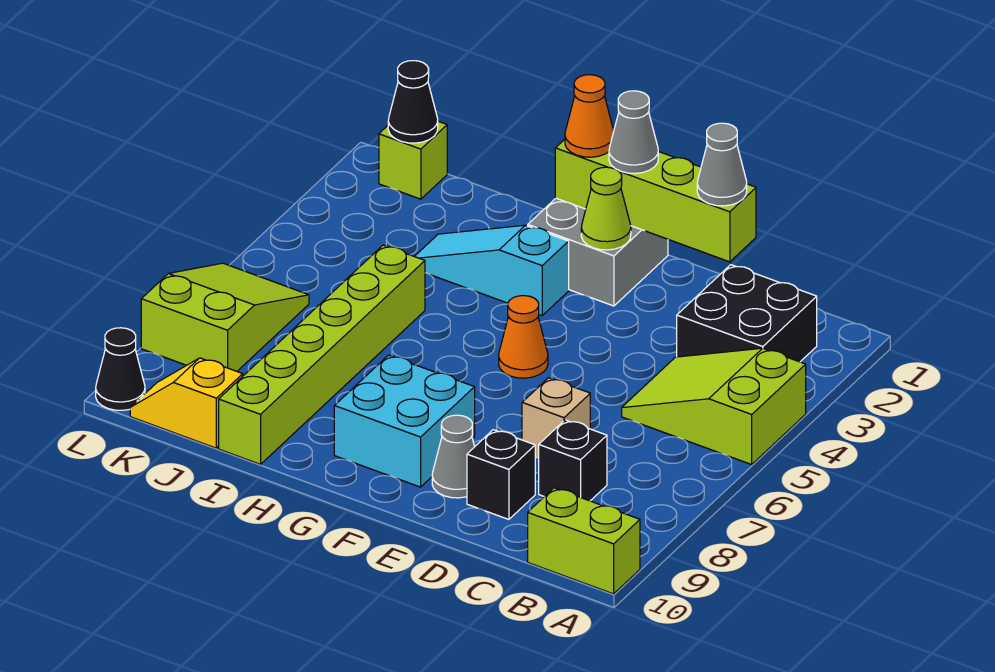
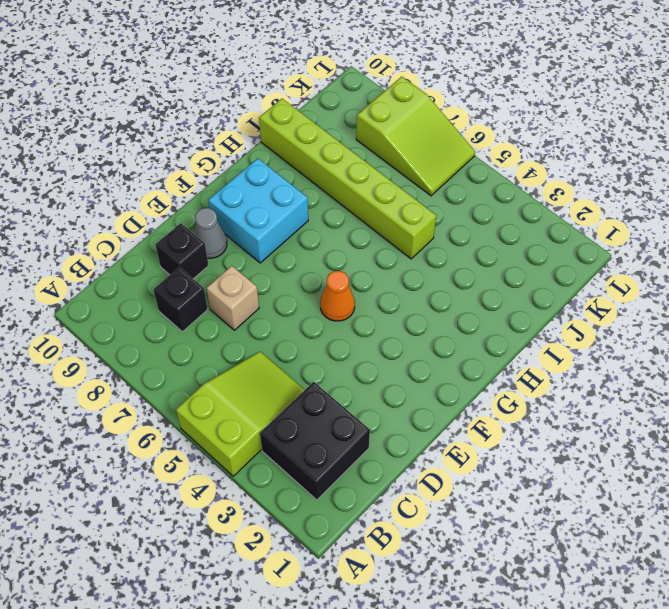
none -> lime brick A10:B10 level 1
none -> grey brick F1:G2 level 1
none -> cyan slope G3:I3 level 1 top G

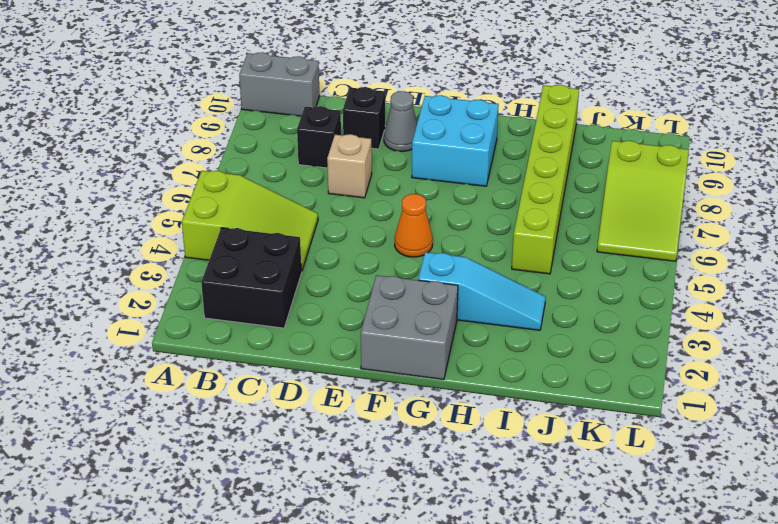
grey brick A10:B10 level 1 -> lime brick A10:B10 level 1
none -> yellow slope J10:K10 level 1 top J
none -> lime brick K1 level 1
none -> black cone L10 level 1

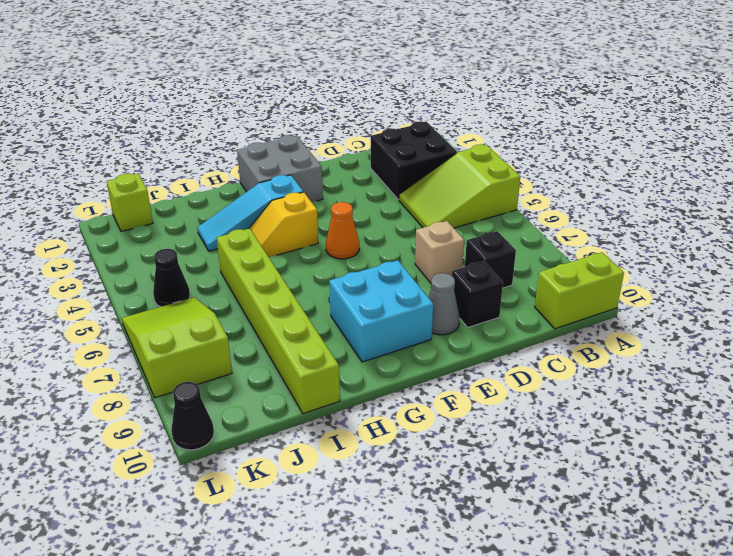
yellow slope G4:H4 level 1 top G -> yellow slope J10:K10 level 1 top J
black cone K5 level 1 -> black cone K1 level 2
none -> lime brick D1:G1 level 2
none -> lime cone F2 level 2
none -> grey cone D1 level 3

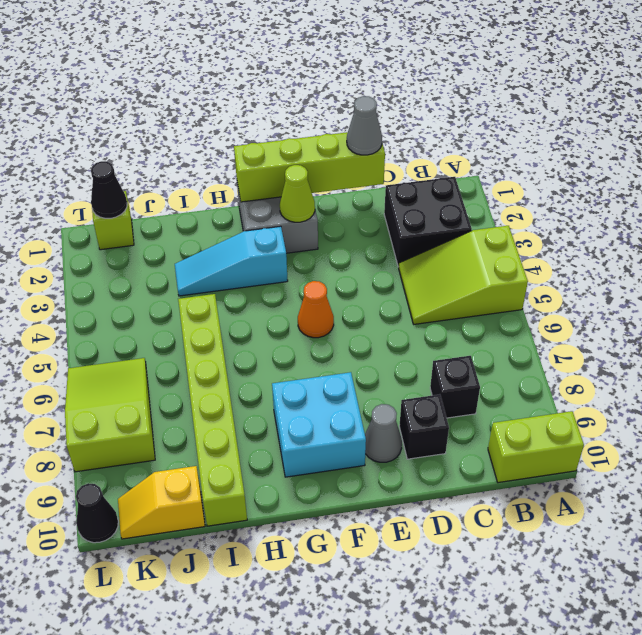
none -> tan brick D7 level 1
none -> grey cone F1 level 3
none -> orange cone G1 level 3

